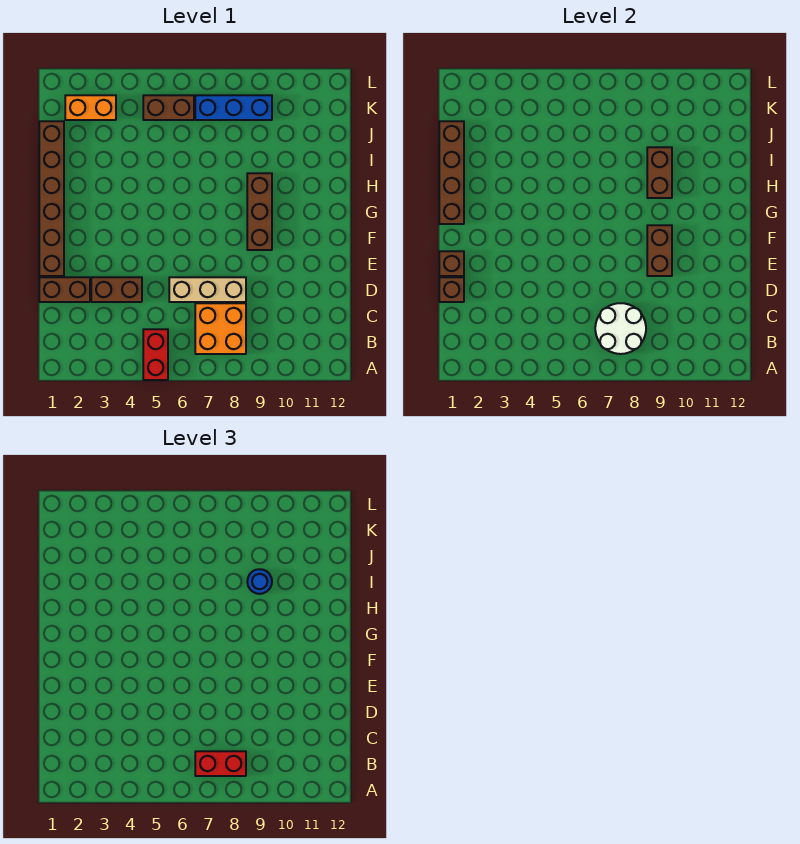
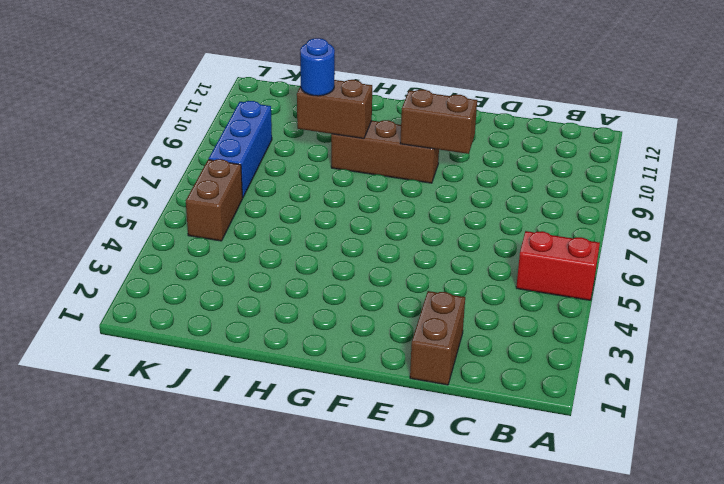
none -> orange brick B7:C8 level 1
none -> brown brick D3:D4 level 1
none -> tan brick D6:D8 level 1

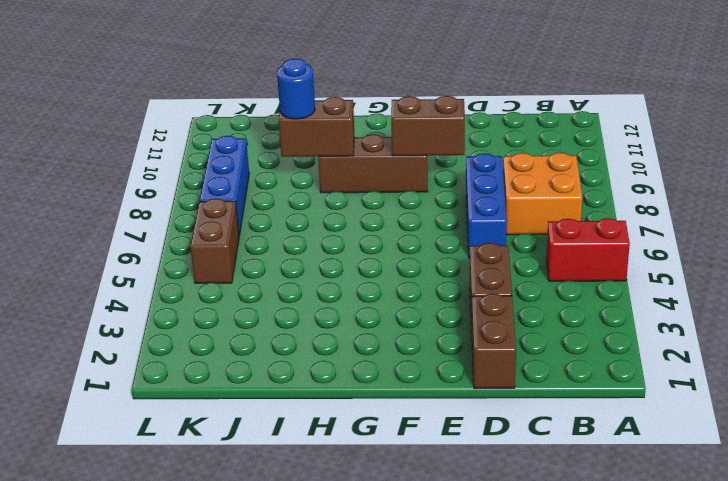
blue brick D6:D8 level 1 -> tan brick D6:D8 level 1
none -> brown brick E1:J1 level 1
none -> orange brick K2:K3 level 1
none -> white round brick B7:C8 level 2

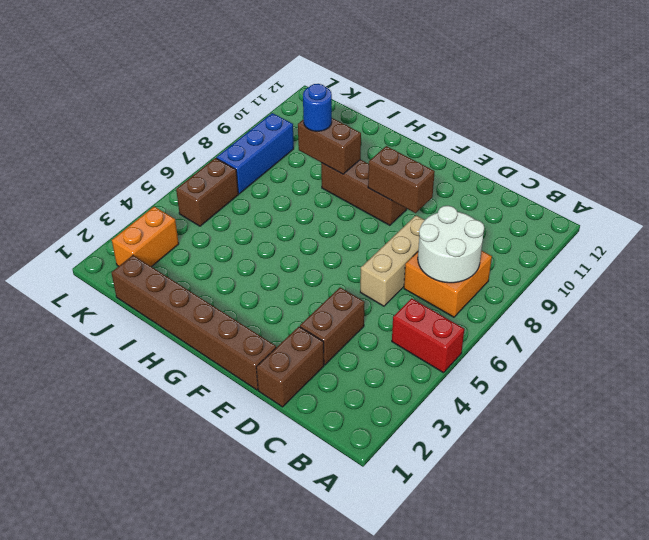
none -> brown brick D1 level 2
none -> brown brick E1 level 2
none -> brown brick G1:J1 level 2

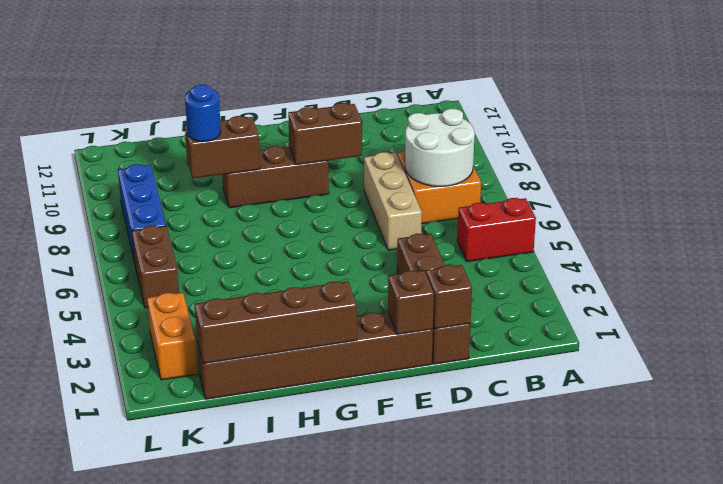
none -> red brick B7:B8 level 3

